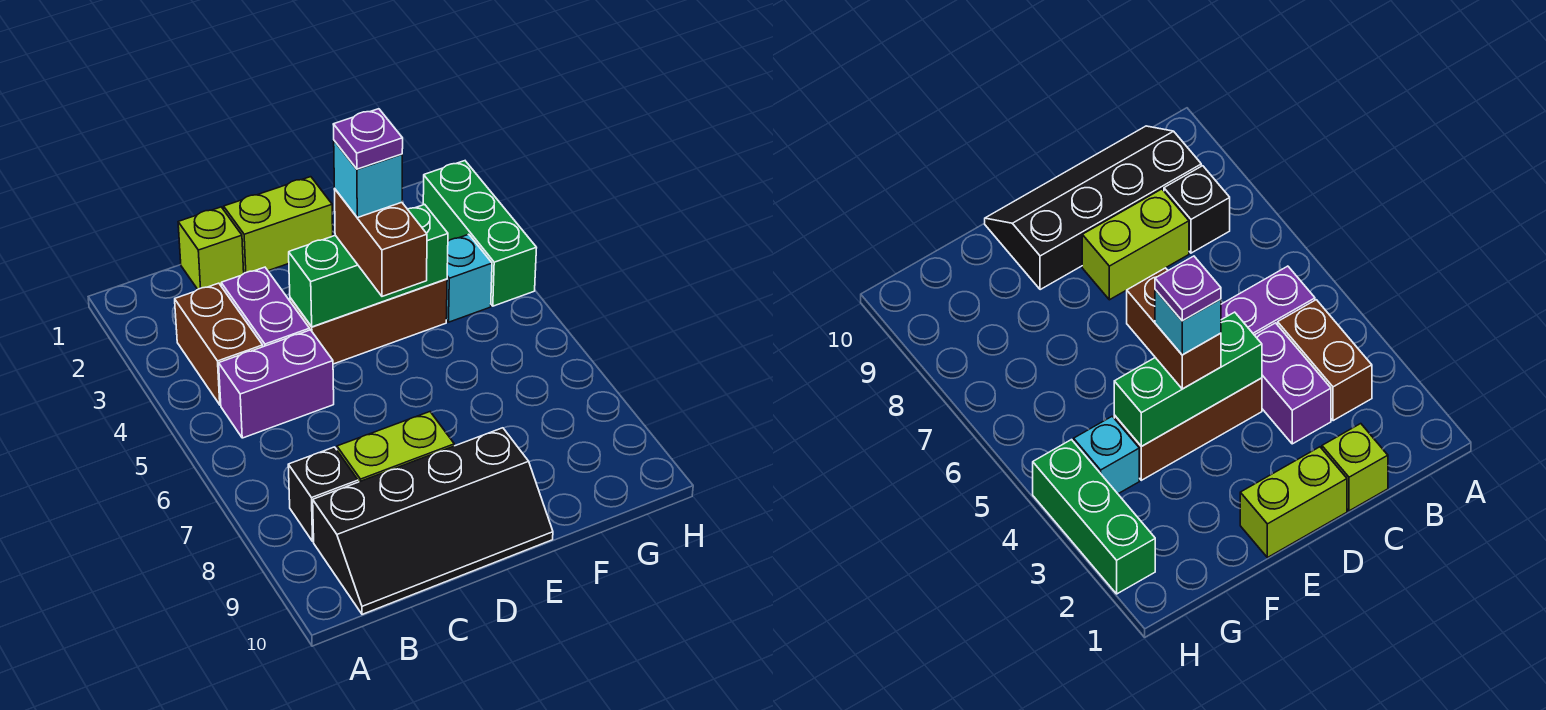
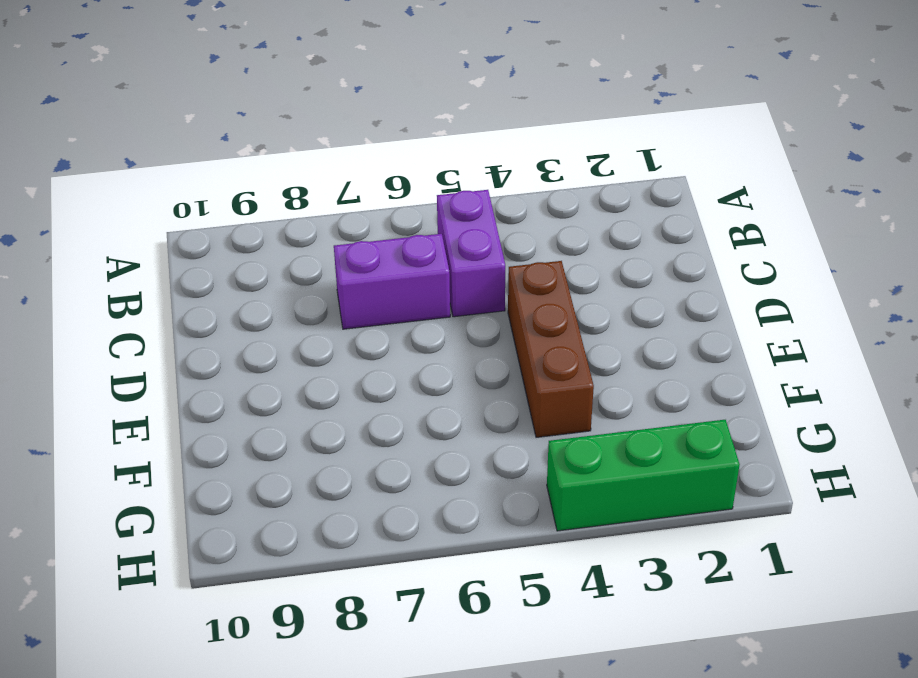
purple brick C6:C7 level 1 -> purple brick C3:C4 level 1
none -> brown brick B3:B4 level 1
none -> black brick B8 level 1
none -> black slope B9:E10 level 1 top 9

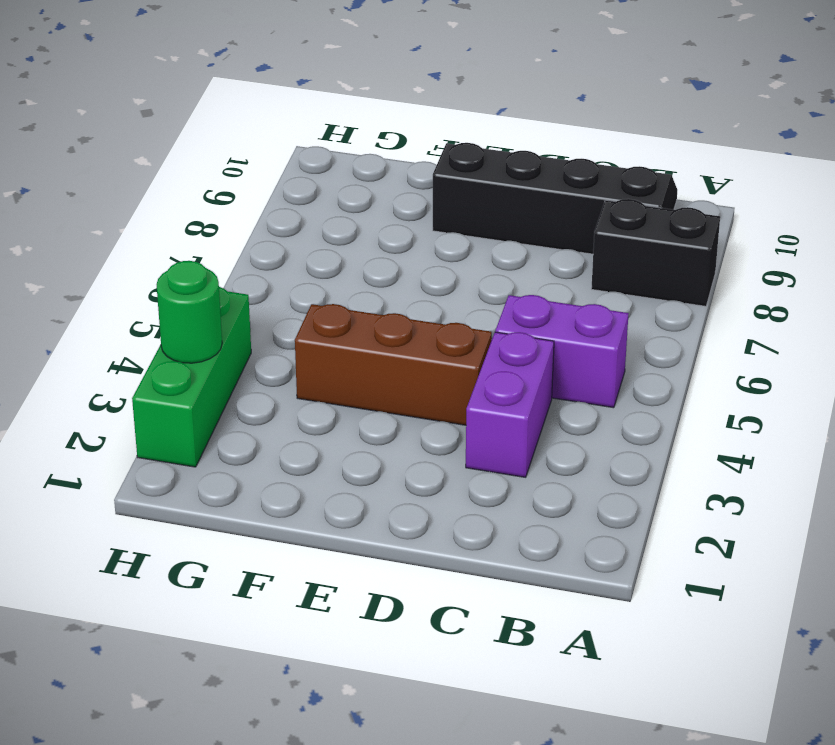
black brick A8:B8 level 1 -> black brick B8 level 1
green round brick H3 level 2 -> none
none -> brown brick B3:B4 level 1
none -> lime brick C1 level 1
none -> lime brick C8:D8 level 1

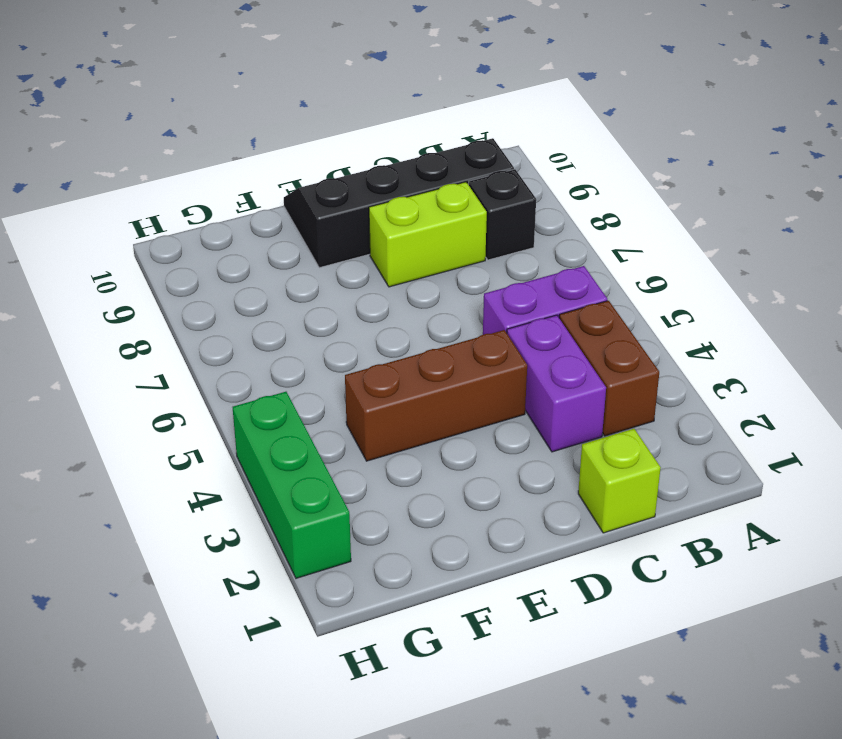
none -> lime brick D1:E1 level 1
none -> cyan brick G4 level 1
none -> green brick D4:F4 level 2

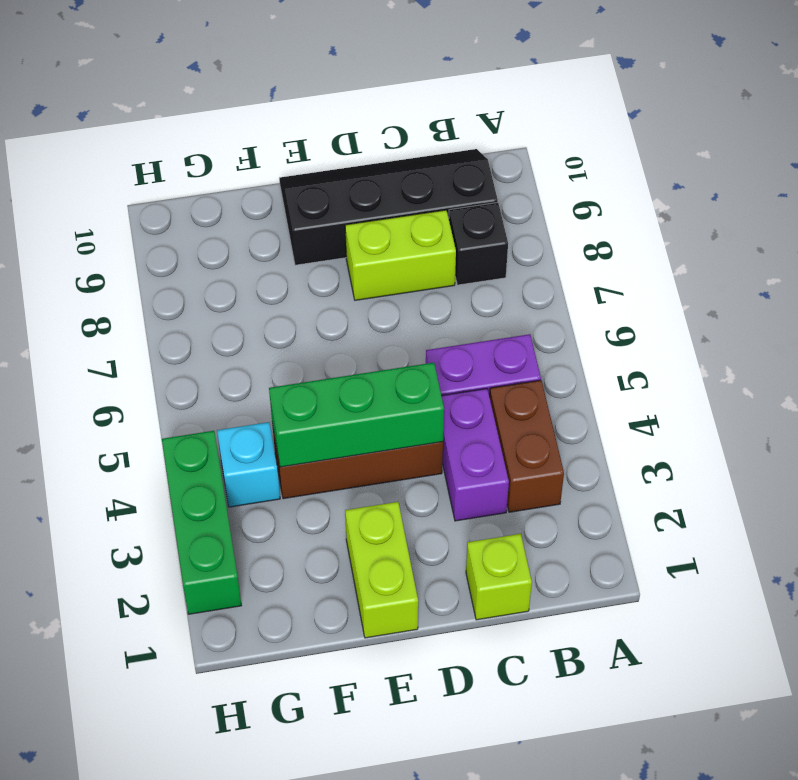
lime brick E1:E2 level 1 -> lime brick D1:E1 level 1
none -> brown brick E4:E5 level 3
none -> cyan brick E4 level 4
none -> purple plate E4 level 5

